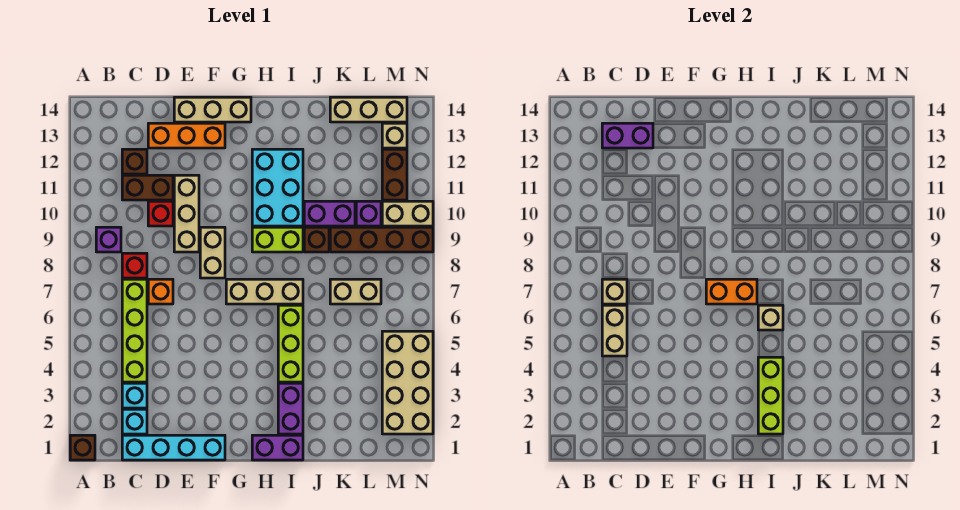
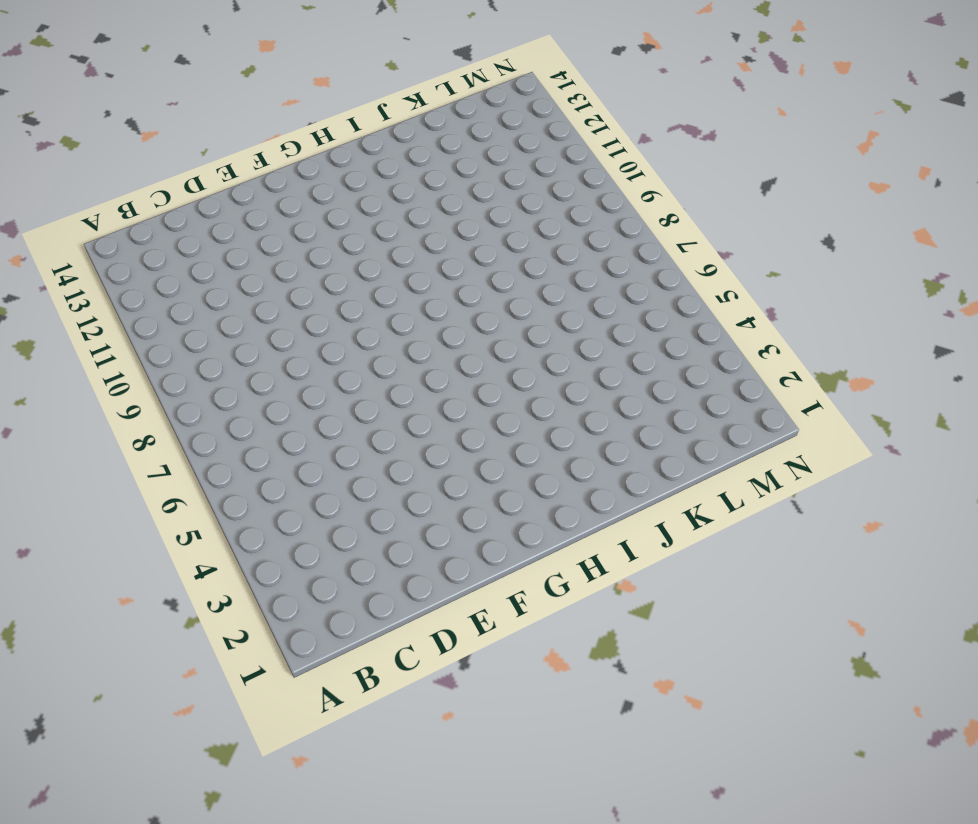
none -> brown brick A1 level 1
none -> purple brick B9 level 1
none -> cyan brick C1:F1 level 1
none -> cyan brick C2 level 1

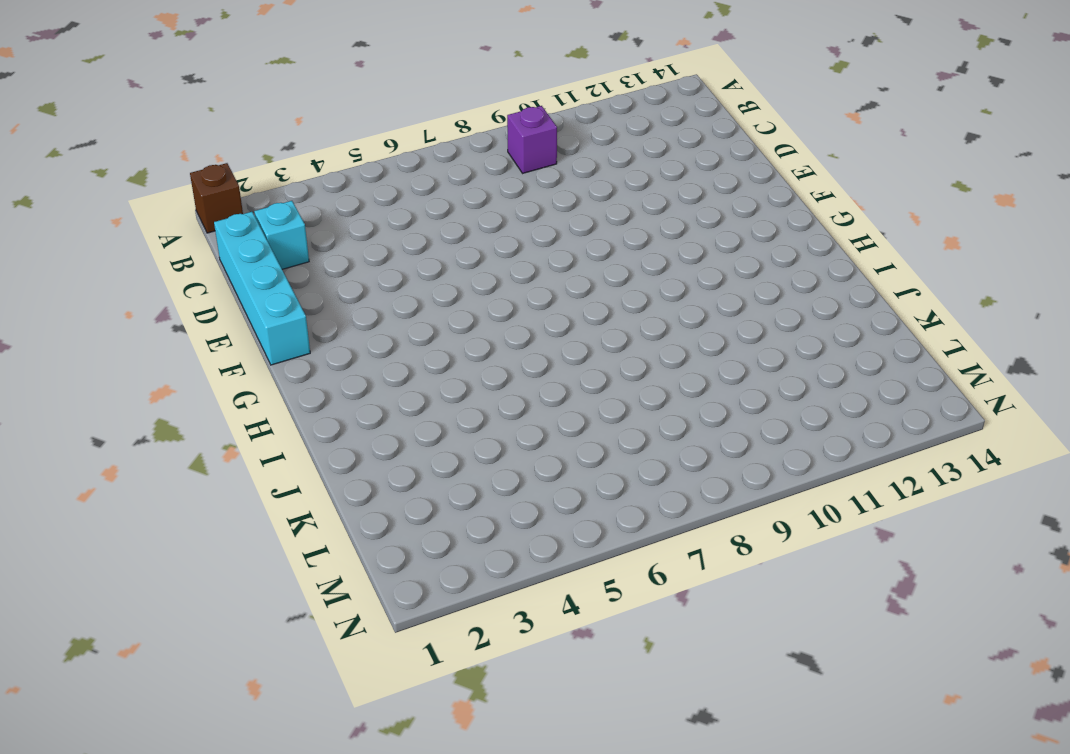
none -> cyan brick C3 level 1
none -> lime brick C4:C7 level 1
none -> red brick C8 level 1
none -> brown brick C11:D11 level 1

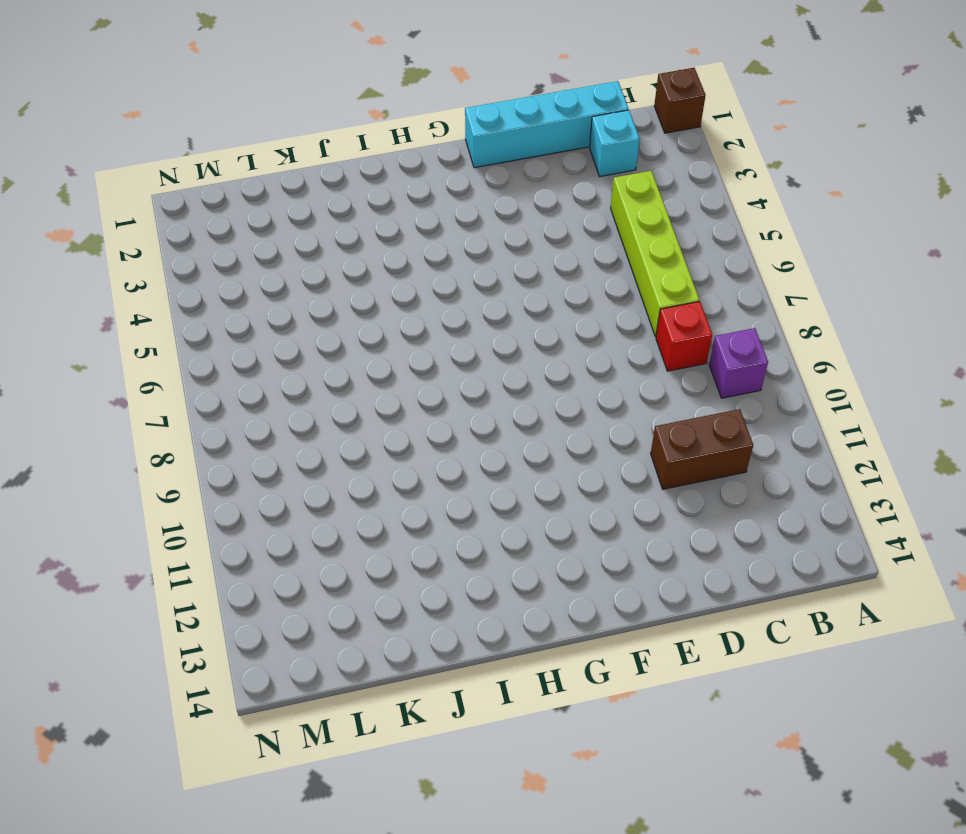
none -> cyan brick C3 level 1
none -> brown brick C12 level 1
none -> orange brick D7 level 1
none -> red brick D10 level 1

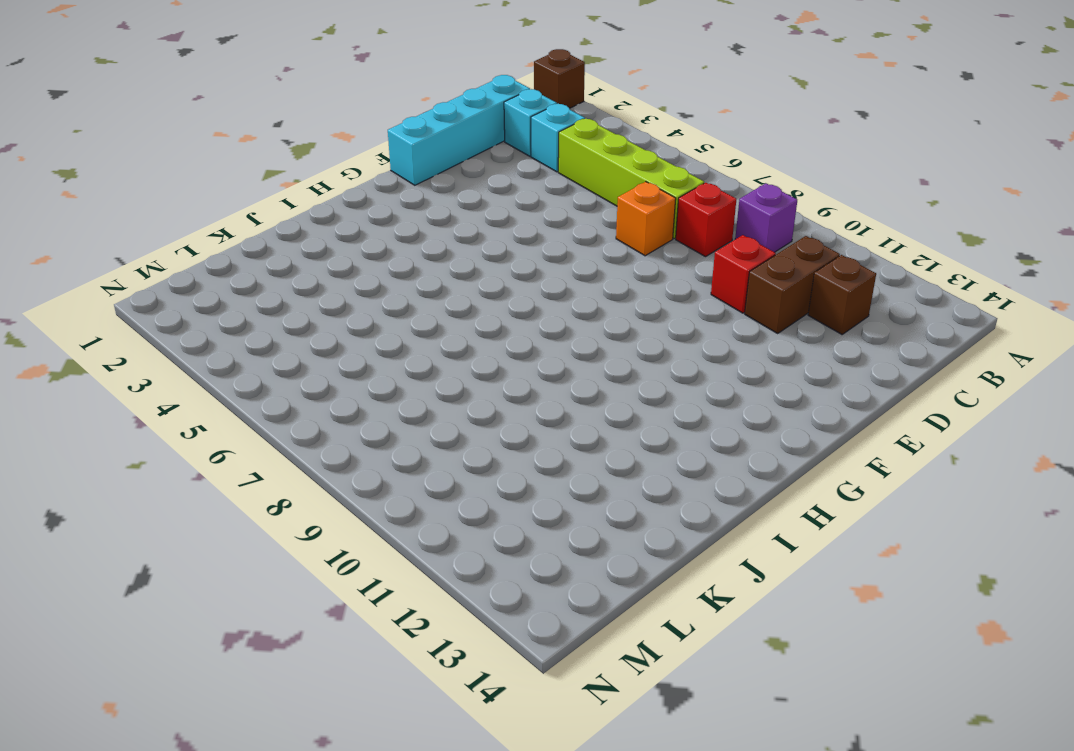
none -> orange brick D13:F13 level 1
none -> tan brick E9:E11 level 1
none -> tan brick E14:G14 level 1
none -> tan brick F8:F9 level 1

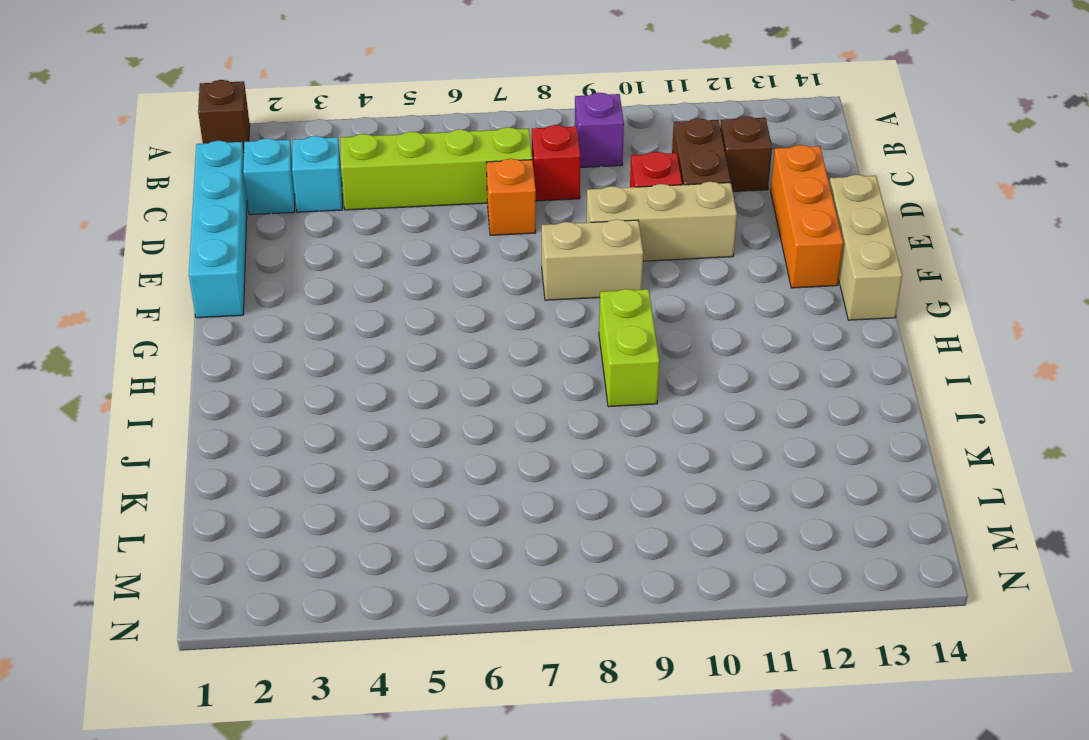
none -> tan brick G7:I7 level 1
none -> purple brick H1:I1 level 1
none -> cyan brick H10:I12 level 1
none -> purple brick I2:I3 level 1

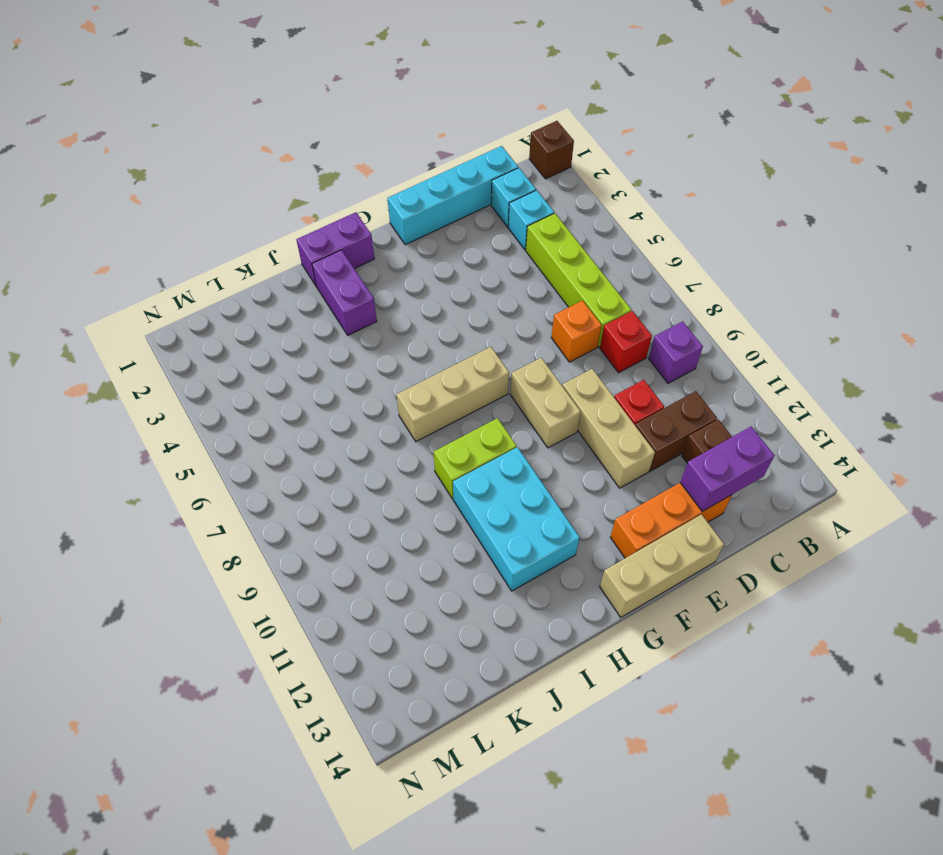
none -> lime brick I4:I6 level 1
none -> brown brick J9 level 1
none -> purple brick J10:K10 level 1
none -> tan brick K7:L7 level 1

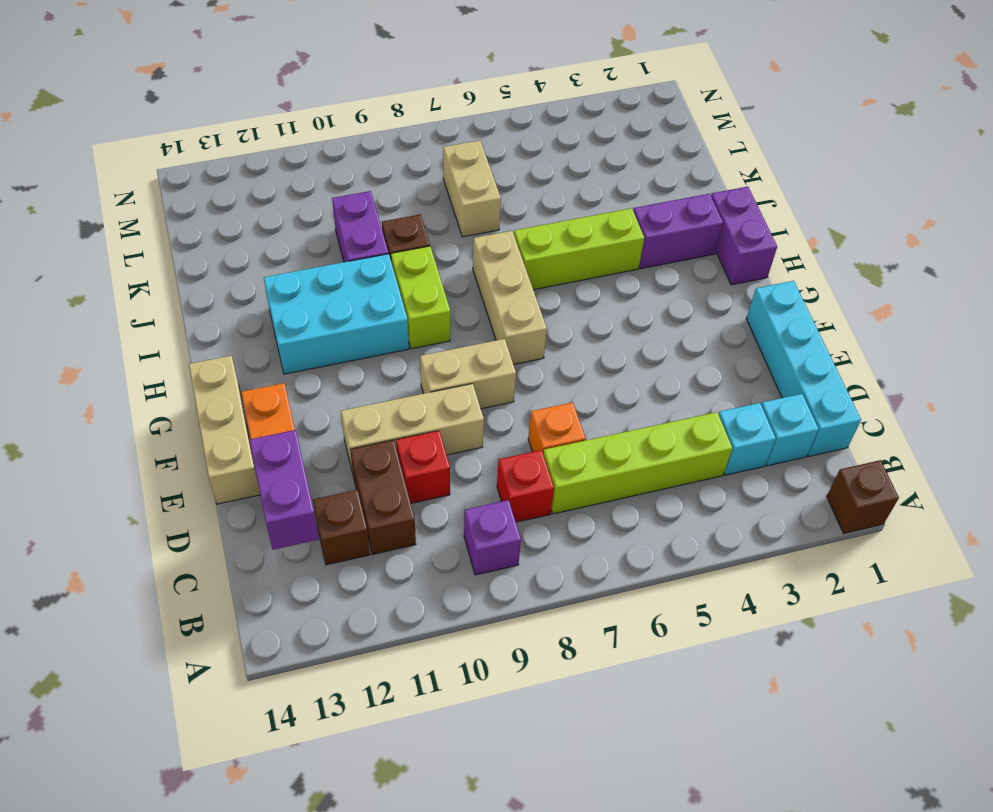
none -> brown brick K9:N9 level 1
none -> tan brick K14:M14 level 1
none -> purple brick L10 level 1
none -> tan brick M2:N5 level 1

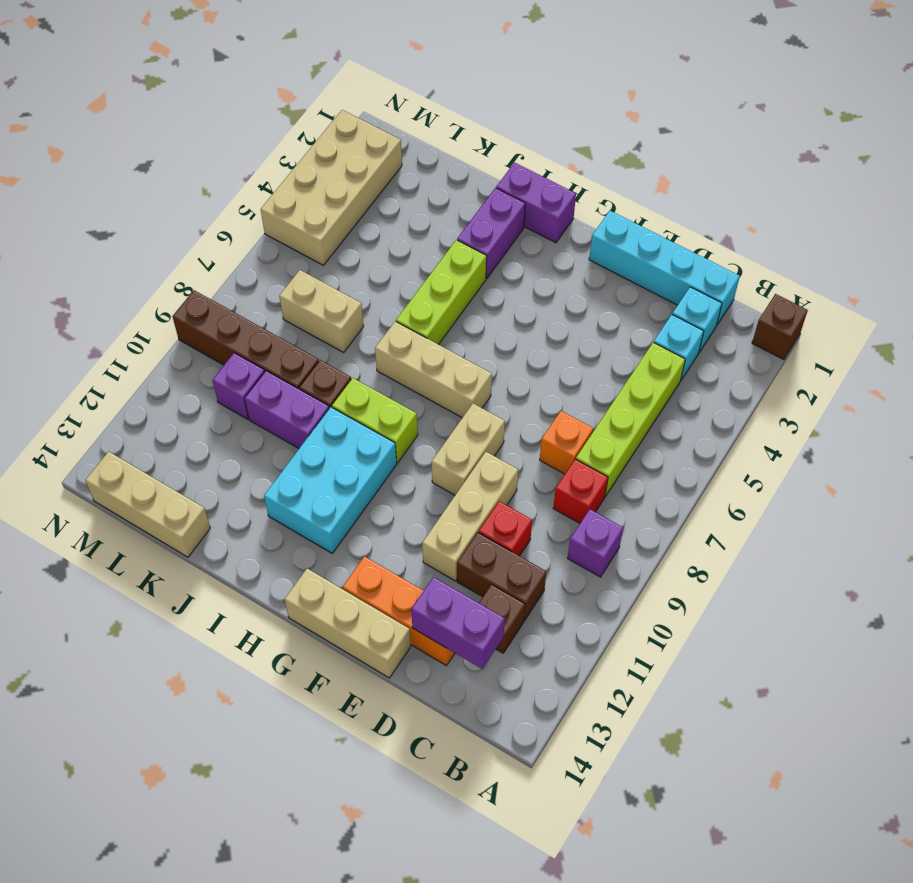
none -> tan brick M10:N10 level 1
none -> brown brick M11:M12 level 1
none -> tan brick M13 level 1
none -> tan brick C5:C6 level 2

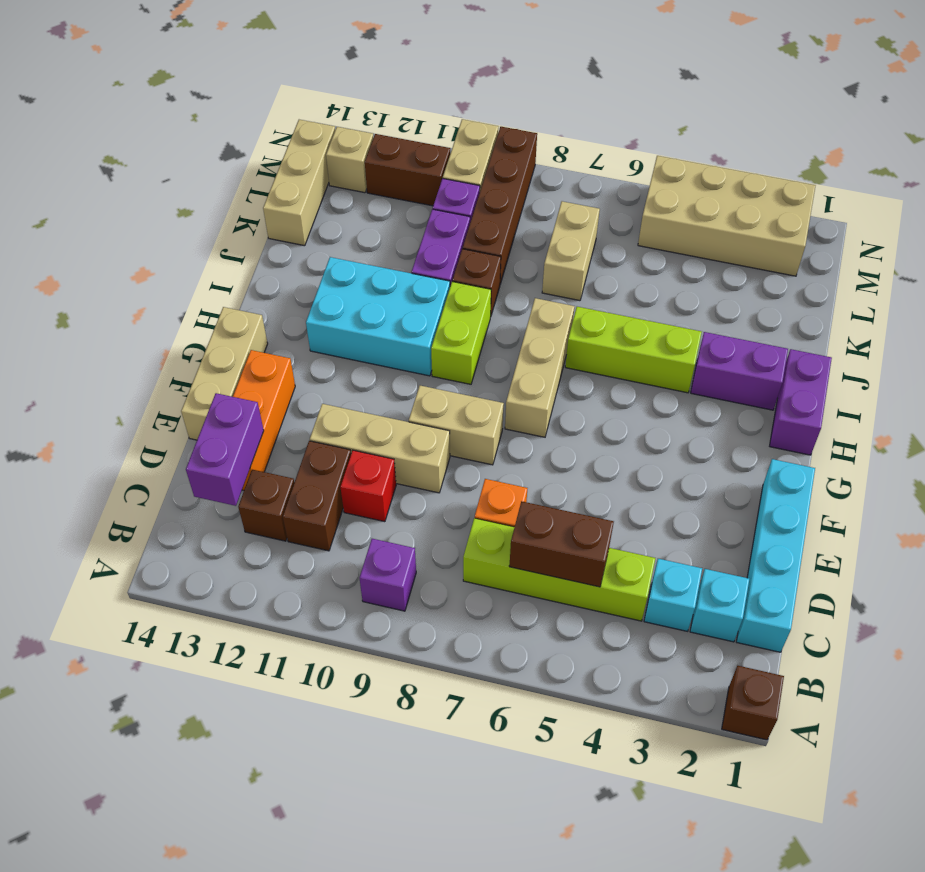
brown brick C5:C6 level 2 -> tan brick C5:C6 level 2
none -> red brick C8 level 1
none -> tan brick C7 level 2
none -> orange brick G7:H7 level 2
none -> lime brick I2:I4 level 2

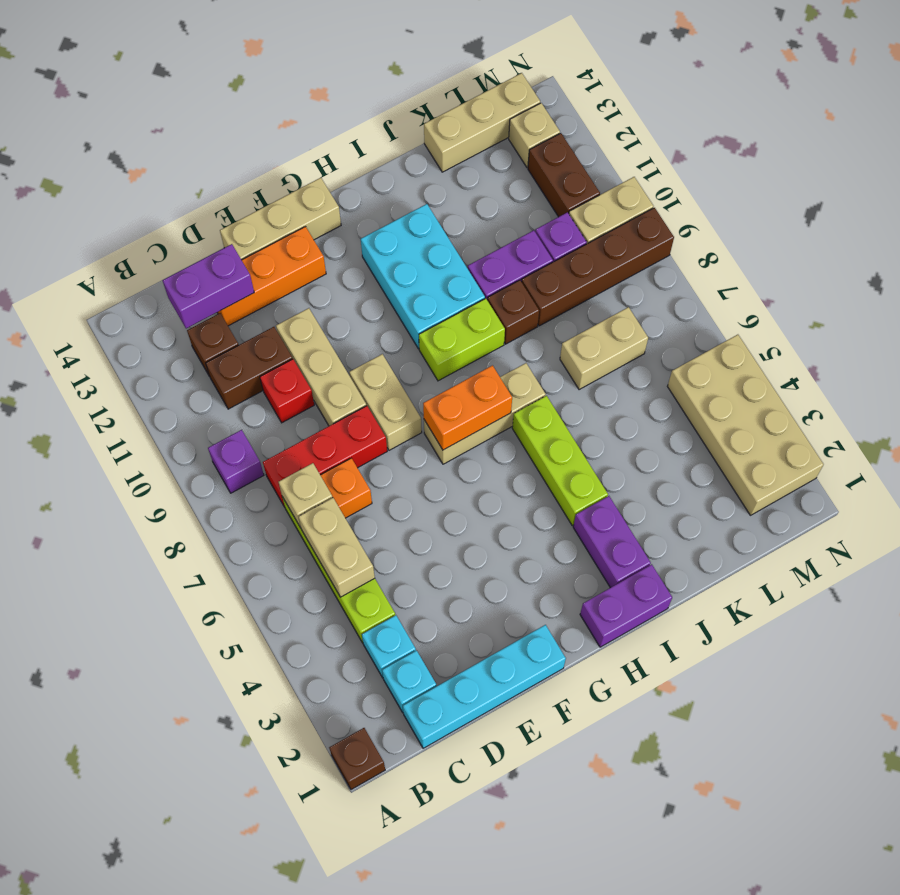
red brick C8:E8 level 1 -> red brick C8 level 1
none -> lime brick I2:I4 level 2
none -> tan brick I6 level 2

